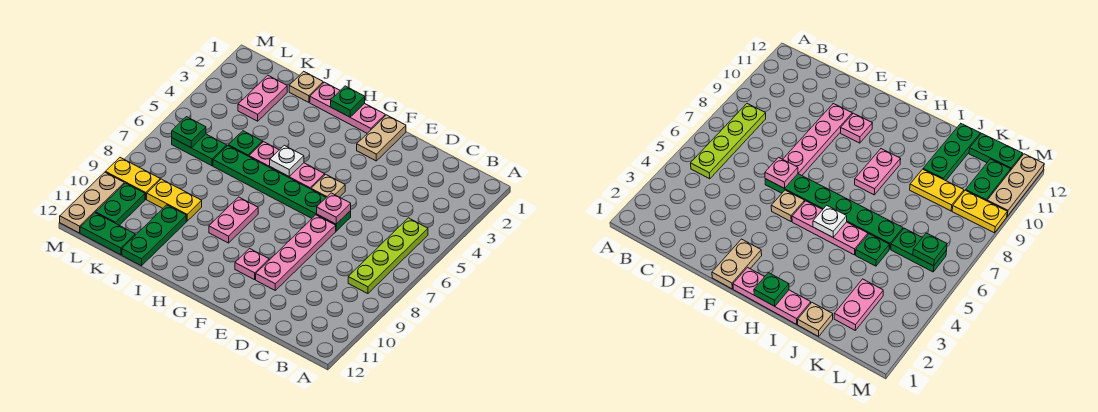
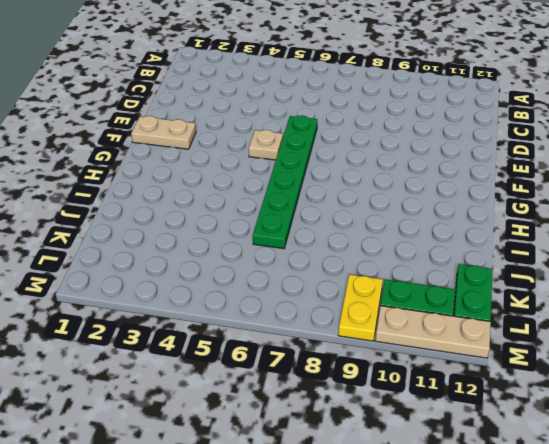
none -> lime plate B5:B8 level 1
none -> pink plate E7:E10 level 1
none -> pink plate F10 level 1

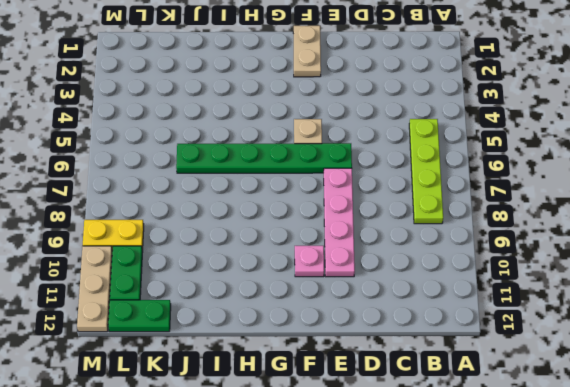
none -> pink plate G1:I1 level 1
none -> pink plate G5:I5 level 1
none -> pink plate H8:H9 level 1

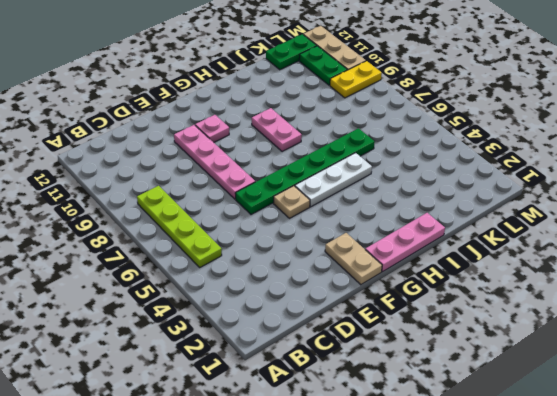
white plate G5:I5 level 1 -> pink plate G5:I5 level 1
none -> tan plate J1 level 1
none -> green plate J5 level 1
none -> yellow plate J9:K9 level 1

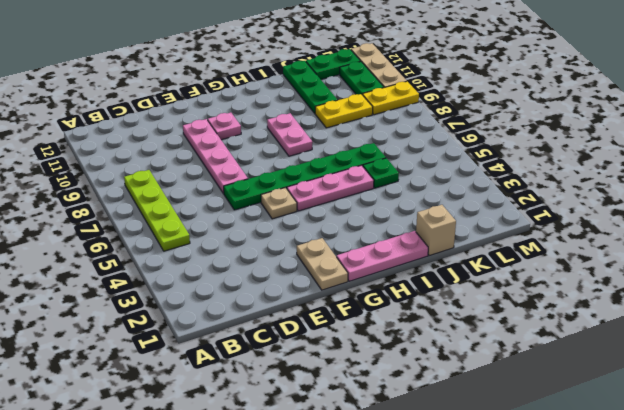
tan brick J1 level 1 -> tan plate J1 level 1
none -> pink plate K2:K3 level 1
none -> green plate K6:L6 level 1
none -> pink plate E6 level 2

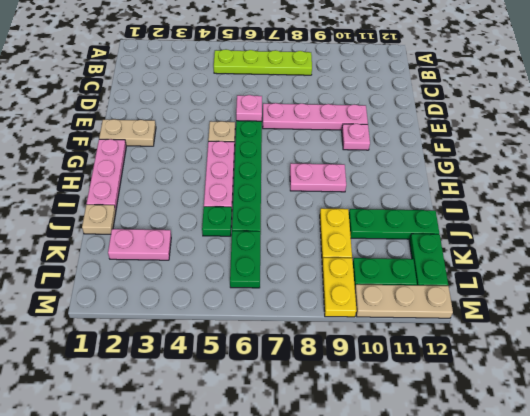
none -> green plate H1 level 2
none -> white plate H5 level 2
none -> green plate L6 level 2

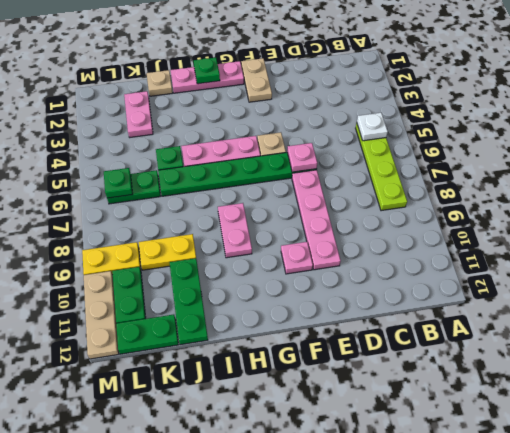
white plate B5 level 2 -> white plate H5 level 2

